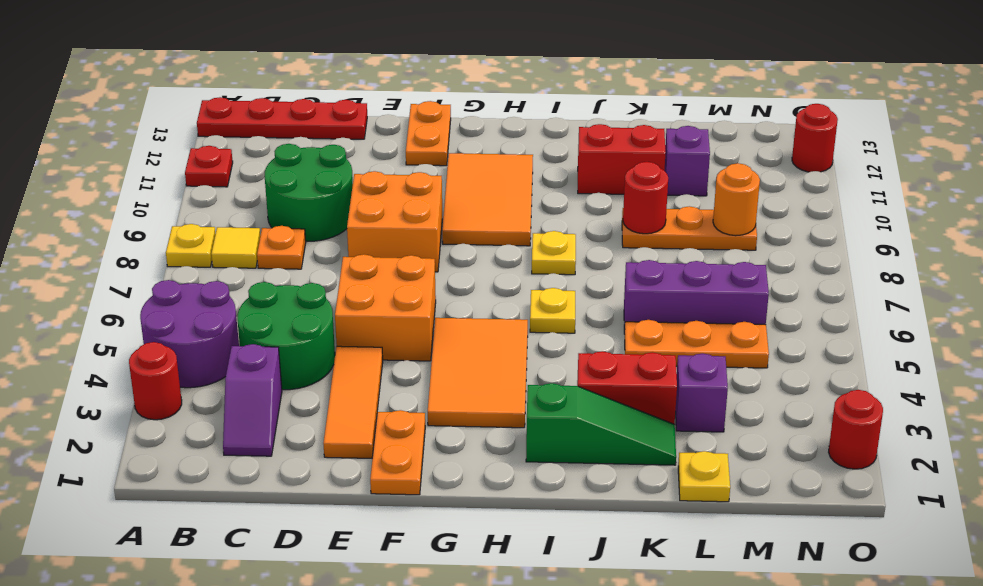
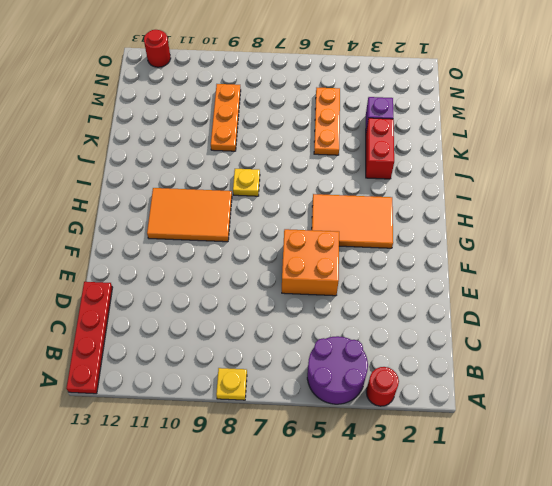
none -> red plate A11 level 1
none -> yellow tile B8 level 1
none -> purple slope C2:C3 level 1 top 3
none -> green round brick C4:D5 level 1

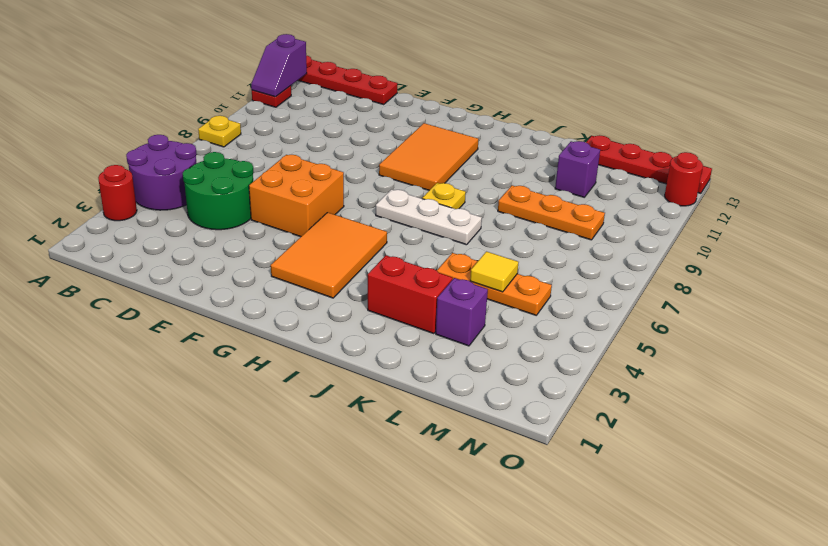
purple slope A11:A12 level 2 top 12 -> purple slope C2:C3 level 1 top 3
white plate H7:J7 level 1 -> none
yellow tile L5 level 2 -> yellow tile B8 level 1
red plate L13:O13 level 1 -> none
none -> orange plate C8 level 1
none -> green round brick C9:D10 level 1
none -> orange tile E2:E4 level 1
none -> orange brick E8:F9 level 1

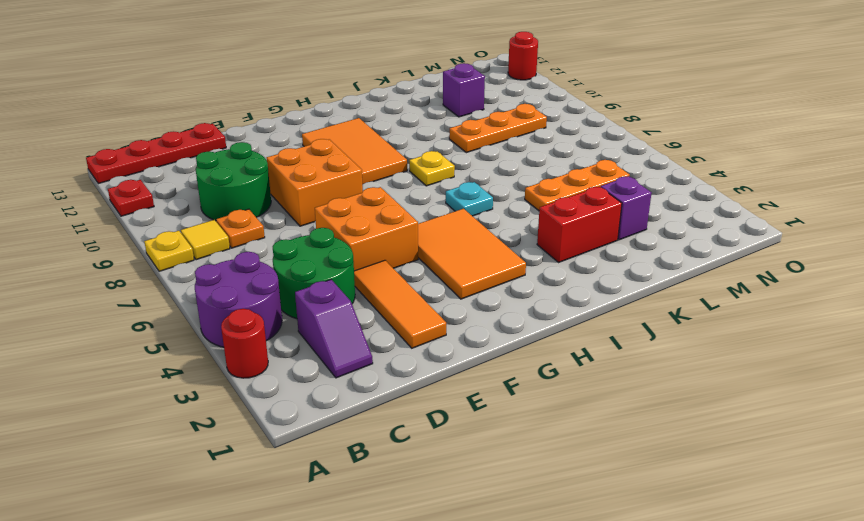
cyan plate I6 level 1 -> yellow plate I6 level 1
none -> orange plate F1:F2 level 1
none -> orange plate F12:F13 level 1
none -> green slope I2:K2 level 1 top I
none -> red brick J11:K11 level 1

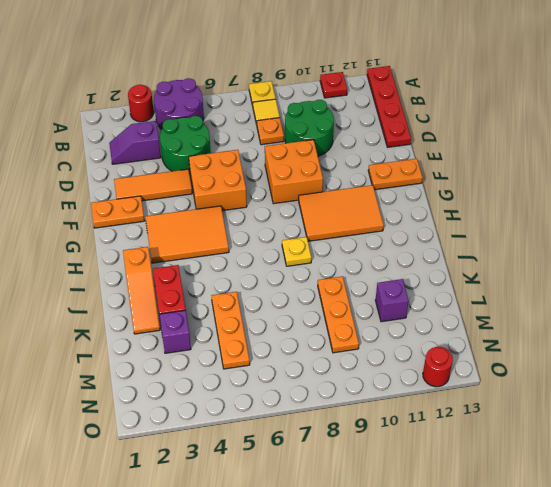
orange slope I2:K2 level 1 top I -> green slope I2:K2 level 1 top I
none -> yellow plate I6 level 1
none -> red brick J11:K11 level 1
none -> purple brick K6:M6 level 1
none -> yellow plate L1 level 1

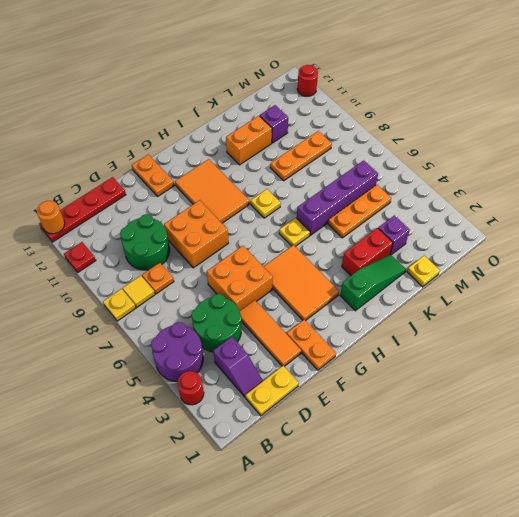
orange round brick A13 level 2 -> orange round brick M9 level 2
yellow plate C1:D1 level 1 -> none
purple brick J6:M6 level 1 -> purple brick K6:M6 level 1
orange brick J11:K11 level 1 -> red brick J11:K11 level 1
none -> red round brick O2 level 1
none -> red round brick K9 level 2

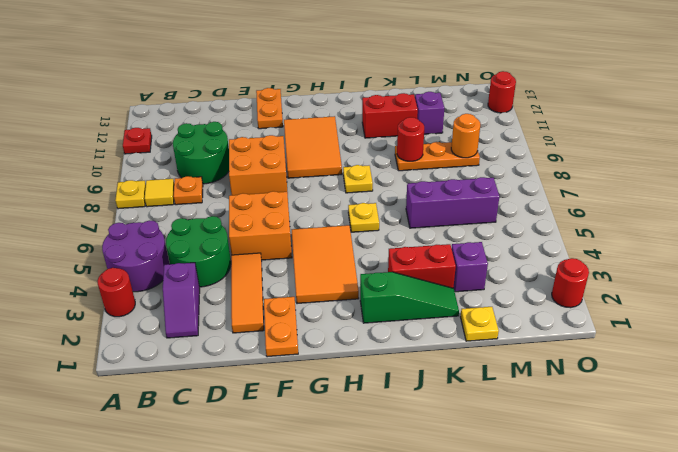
none -> red plate A13:D13 level 1
none -> orange plate K5:M5 level 1

